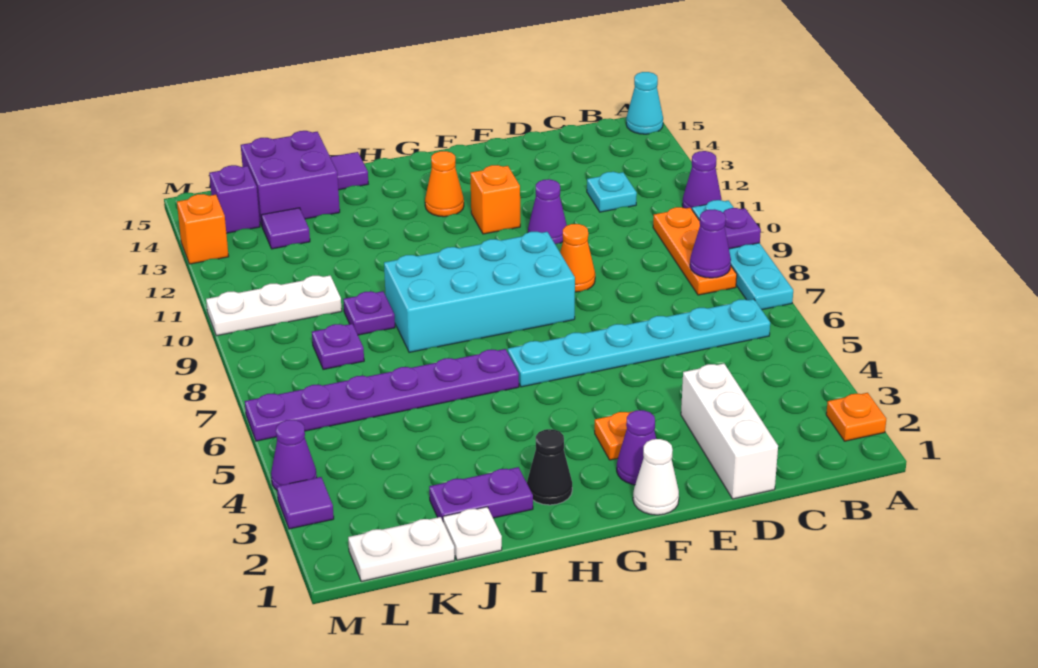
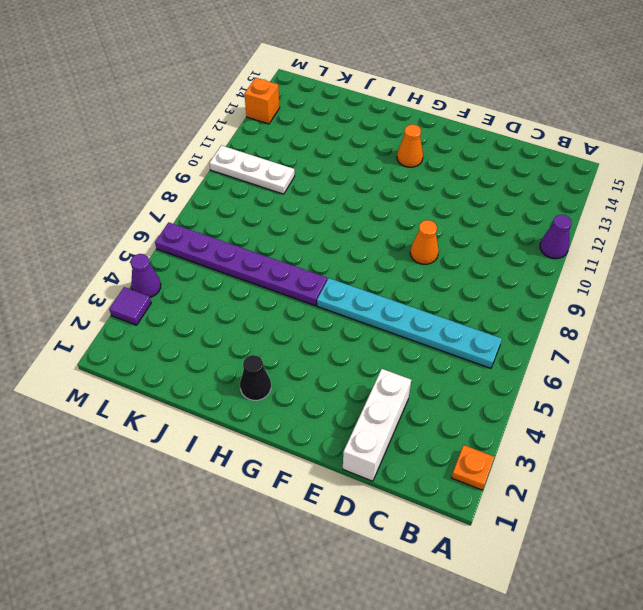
none -> cyan plate A7:A10 level 1
none -> cyan cone A15 level 1
none -> orange plate B8:B10 level 1
none -> cyan plate C12 level 1

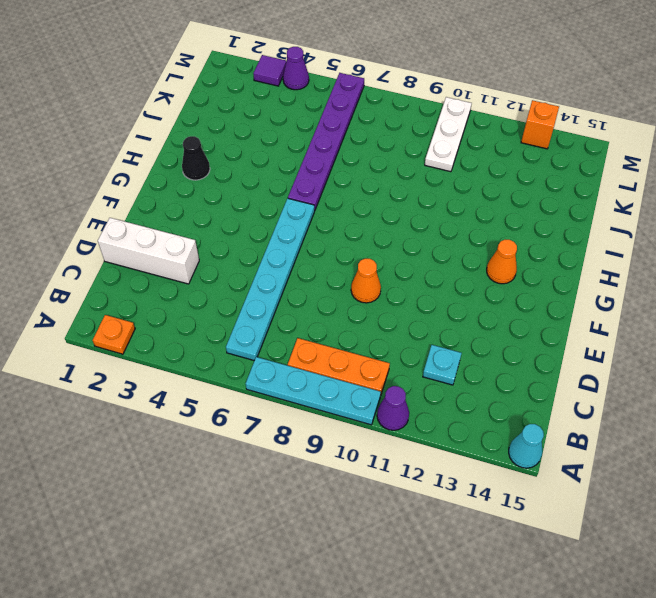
none -> purple cone E11 level 1
none -> white cone F1 level 1
none -> purple cone F2 level 1
none -> orange plate F3 level 1

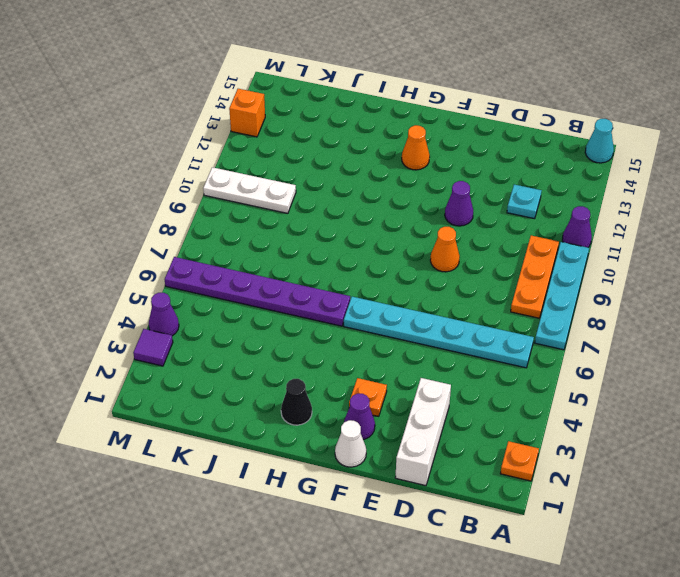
none -> cyan brick F8:I9 level 1
none -> orange brick F12 level 1
none -> purple plate I2:J2 level 1
none -> purple tile I15 level 1

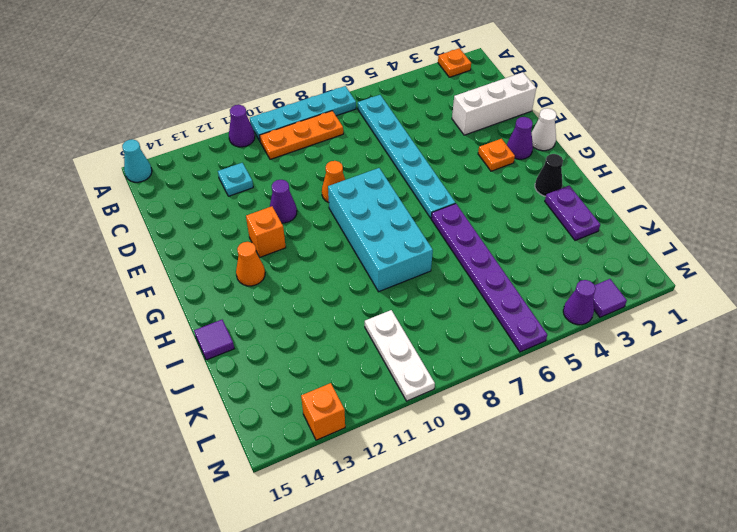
none -> white plate J1 level 1
none -> purple plate J9 level 1
none -> purple brick J14:K15 level 1
none -> white plate K1:L1 level 1

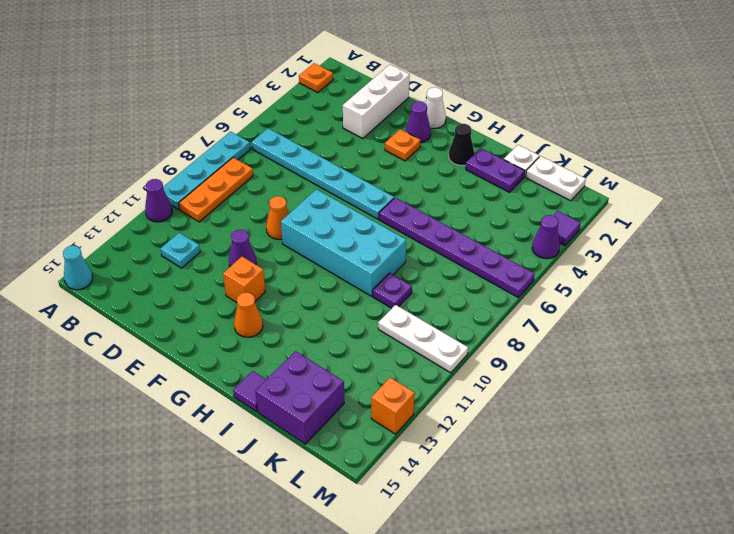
none -> purple plate K8 level 1
none -> purple tile K13 level 1
none -> purple brick L14 level 1
none -> purple plate A9 level 2

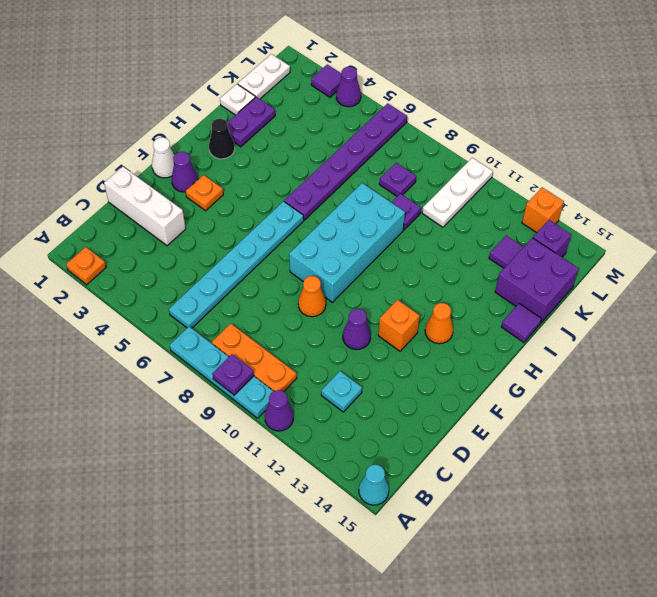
none -> purple cone B8 level 2

